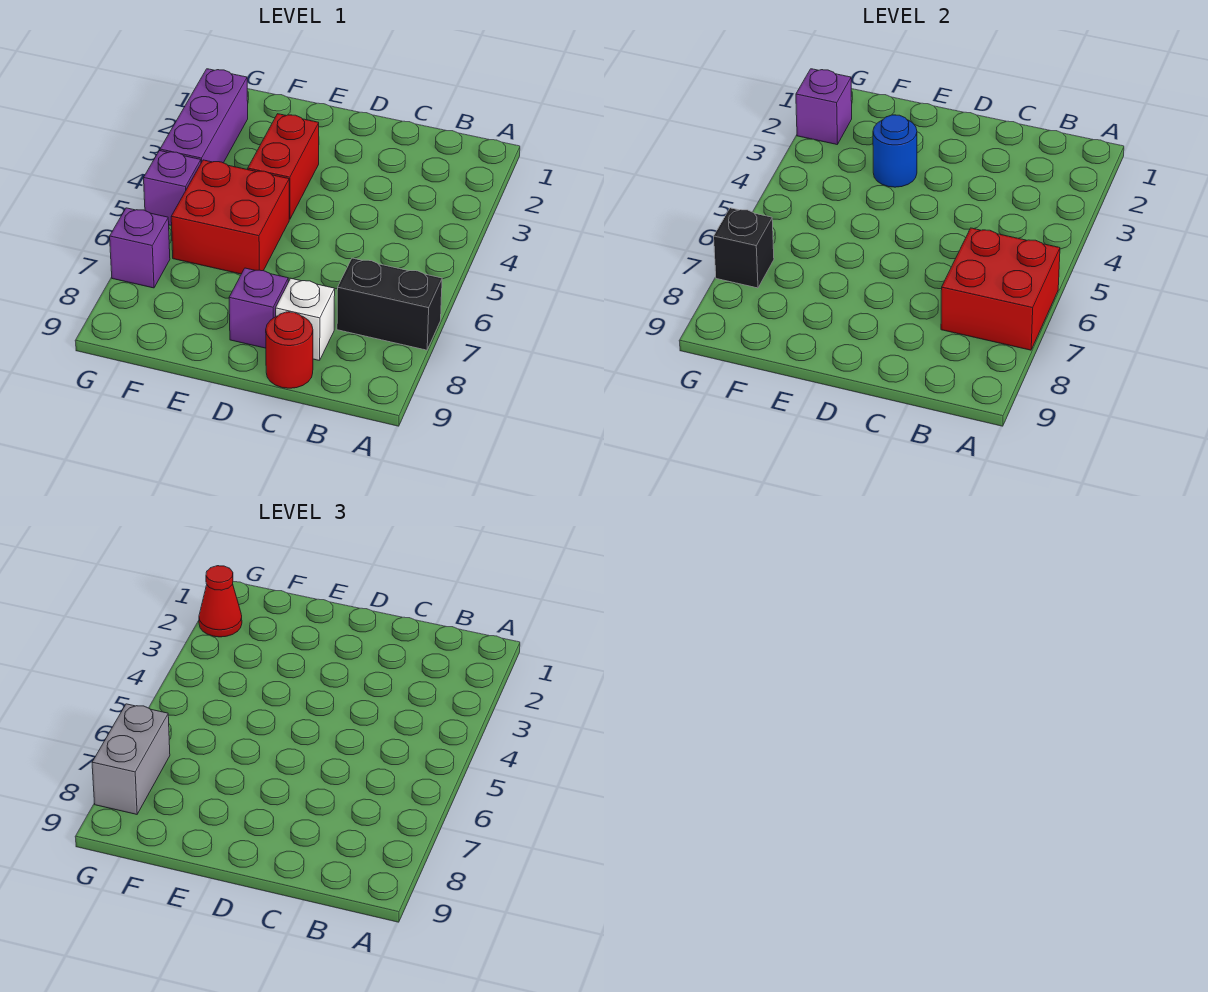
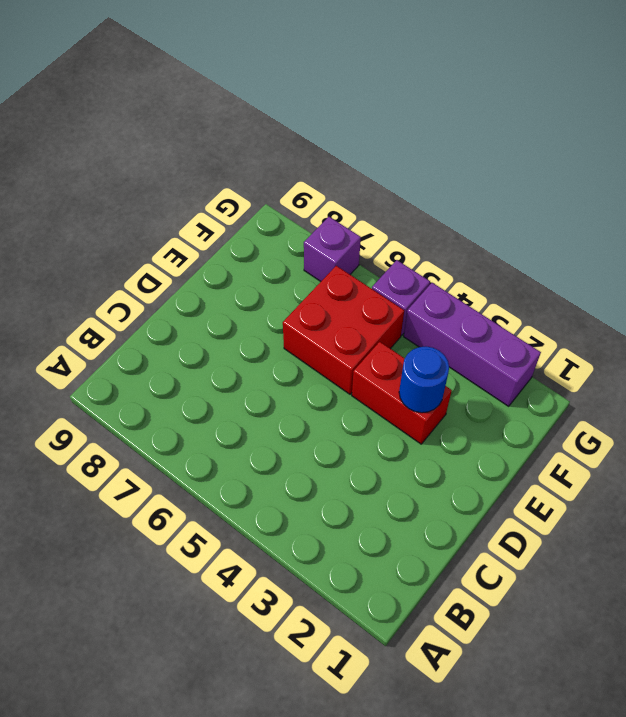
none -> black brick A7:B7 level 1
none -> white brick C8 level 1
none -> red round brick C9 level 1

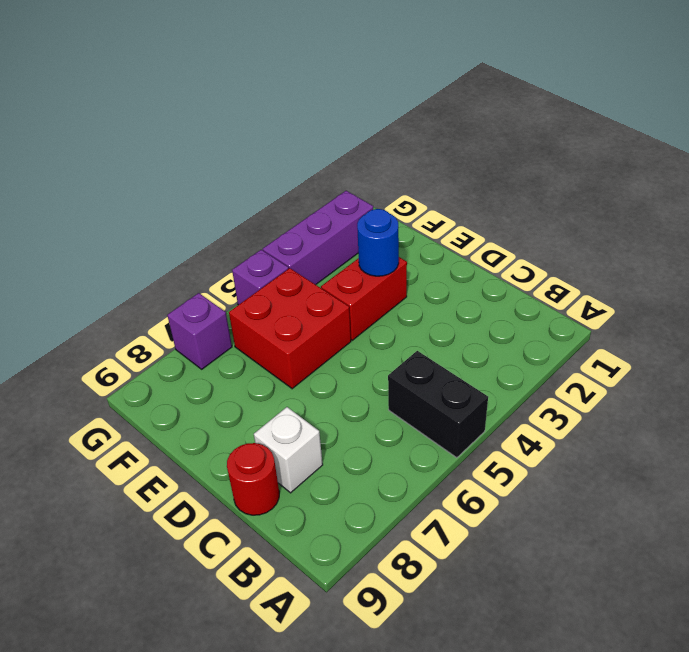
black brick A5:B5 level 1 -> black brick A7:B7 level 1
none -> purple brick D8 level 1
none -> red brick A6:B7 level 2
none -> purple brick G2 level 2

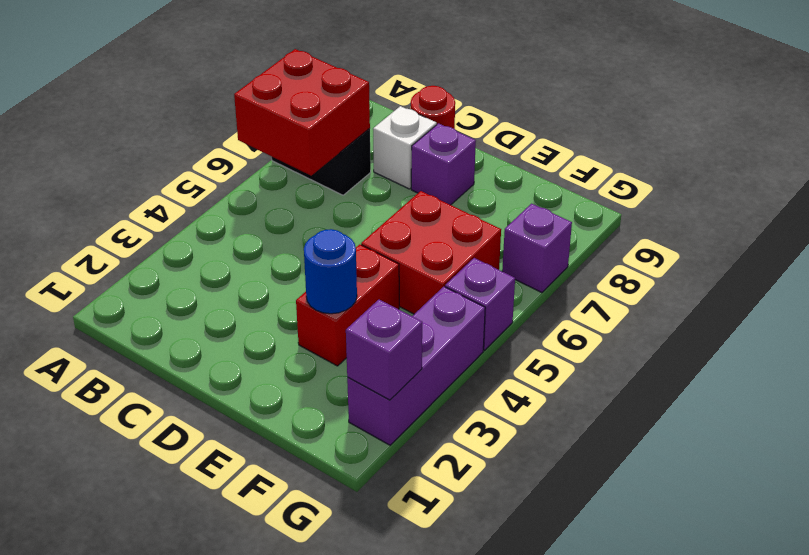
none -> black brick G7 level 2
none -> red cone G2 level 3
none -> grey brick G7:G8 level 3

